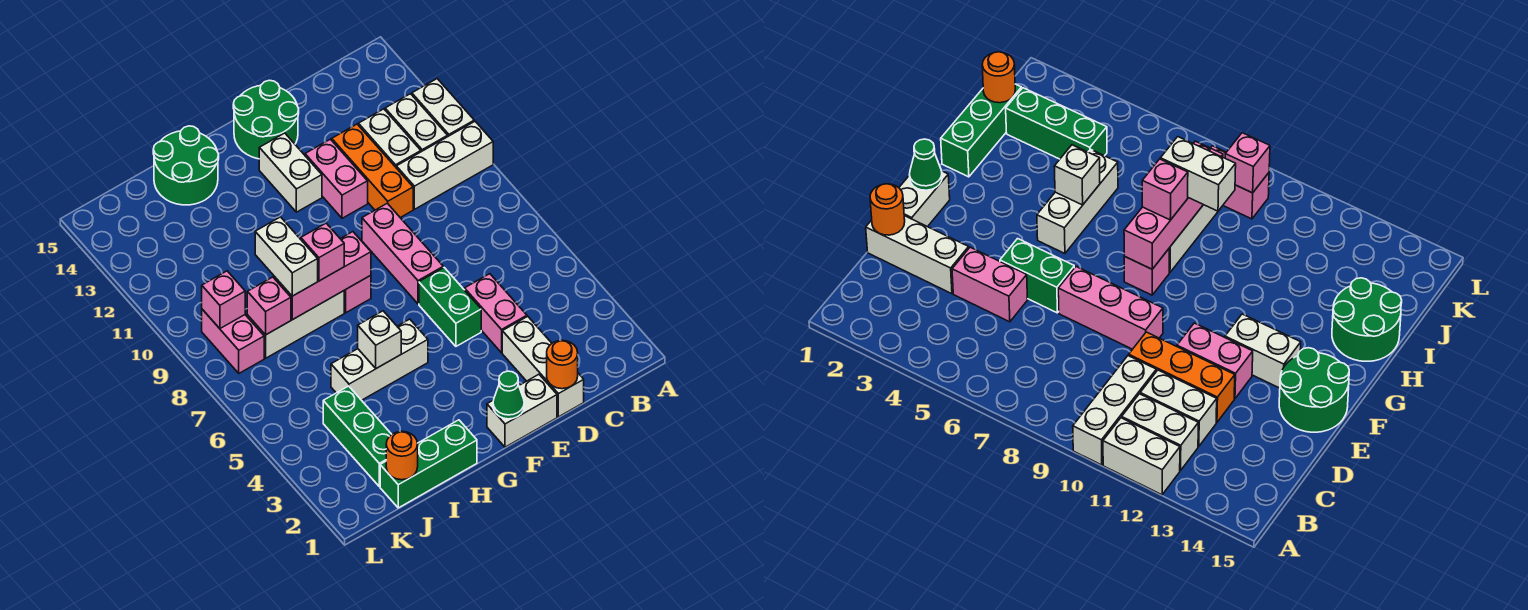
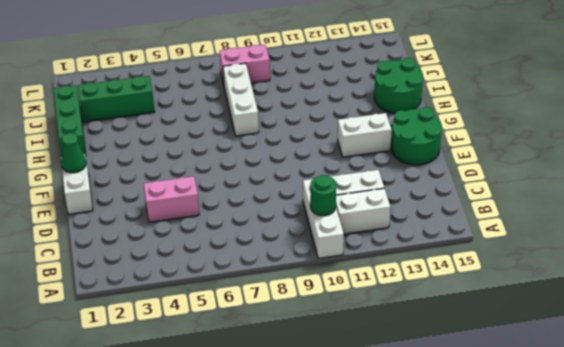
green round brick B10 level 2 -> none
none -> white brick A11:A12 level 1
none -> white brick D1:D3 level 1
none -> orange brick D10:D12 level 1

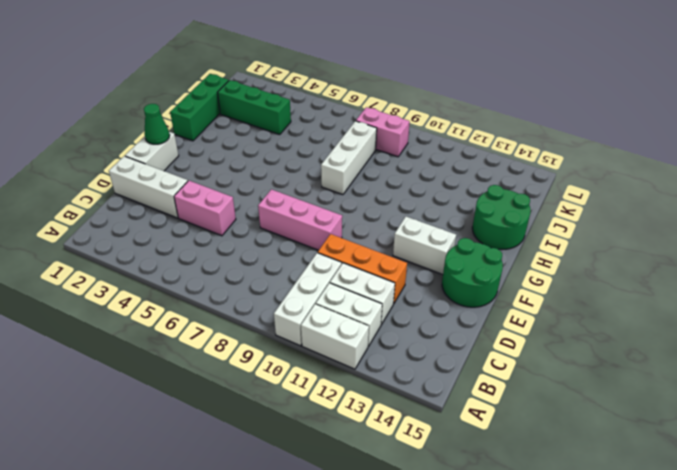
none -> green brick E5:E6 level 1
none -> pink brick E11:E12 level 1
none -> white brick G5:I5 level 1

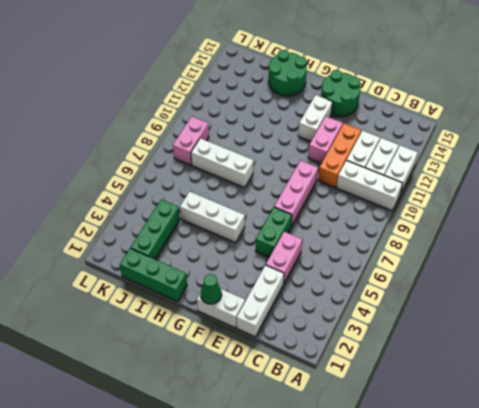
none -> pink brick G8 level 1
none -> orange round brick D1 level 2
none -> pink brick G8:I8 level 2

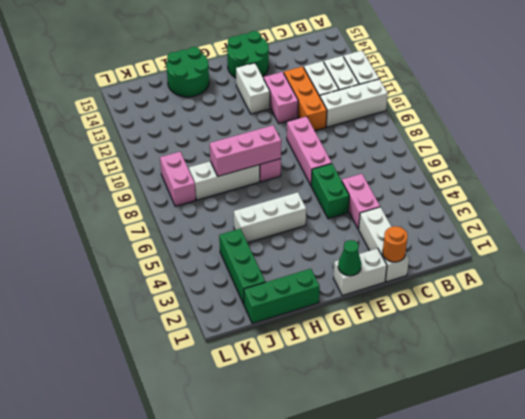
none -> white brick H5 level 2
none -> orange round brick J1 level 2
none -> pink brick J8 level 2

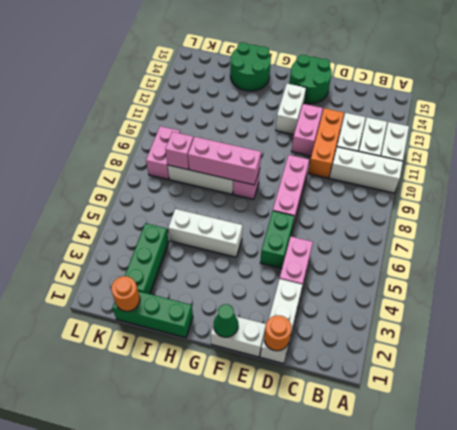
none -> white brick H5 level 2
none -> pink brick K9 level 2
none -> pink brick H8 level 3

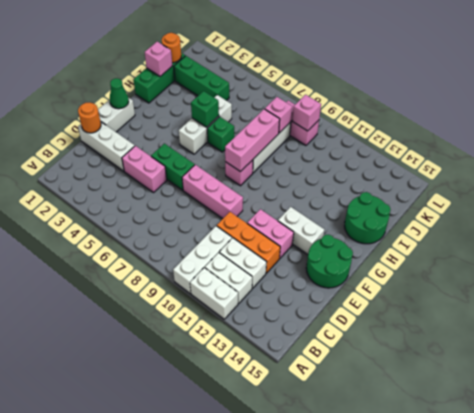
green brick H5 level 2 -> white brick H5 level 2
green brick H6 level 1 -> none
pink brick I1 level 2 -> pink brick H8 level 3
none -> white brick I8:I9 level 3

